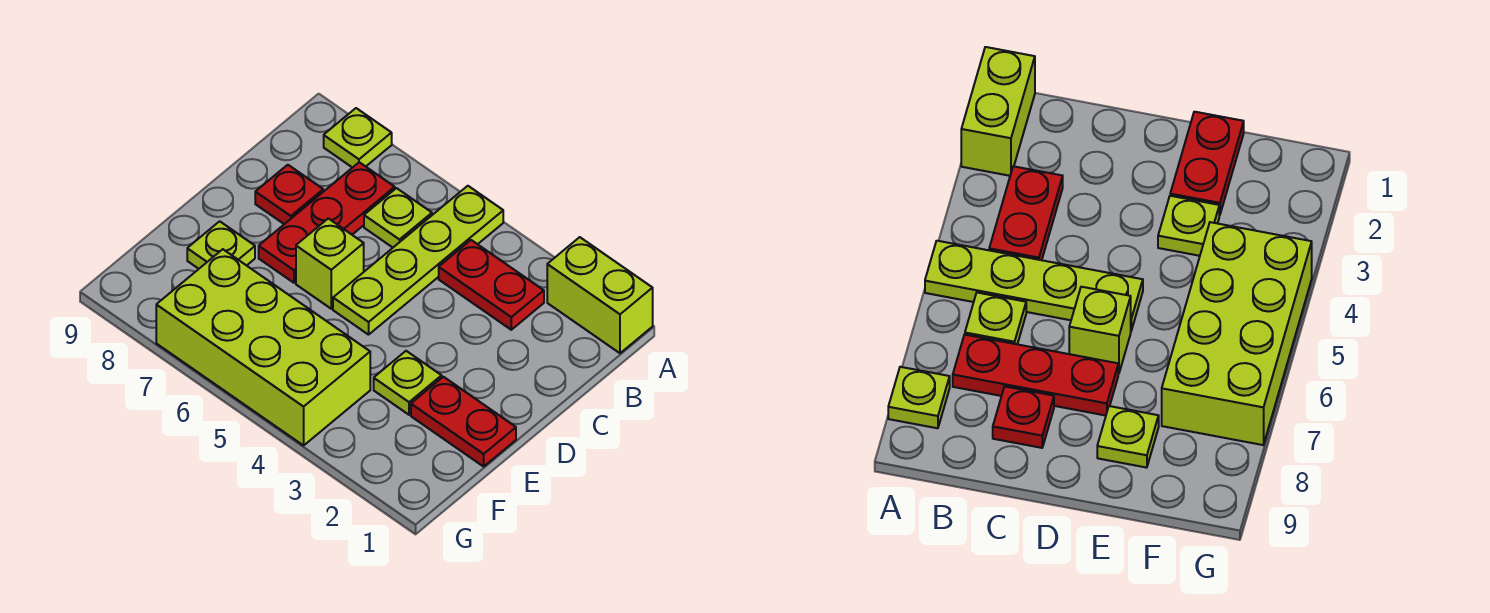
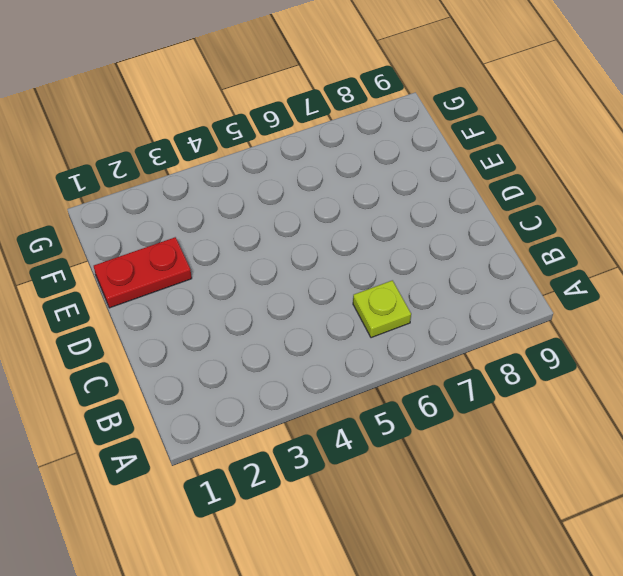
none -> lime brick A1:A2 level 1
none -> lime plate A5:D5 level 1
none -> lime plate A8 level 1

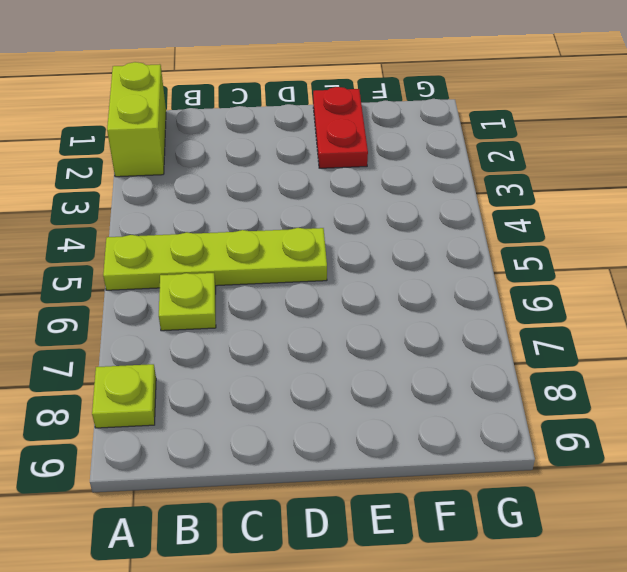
none -> red plate B3:B4 level 1
none -> red plate B7:D7 level 1
none -> red plate C8 level 1

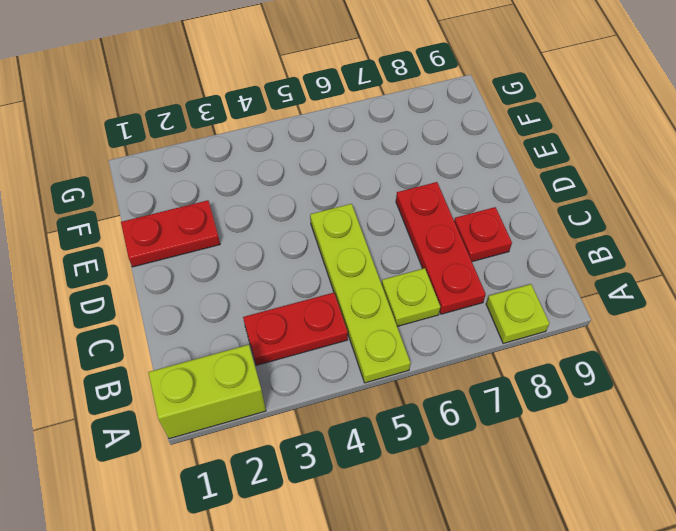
none -> lime brick D6 level 1
none -> lime plate E3 level 1
none -> lime plate E8 level 1

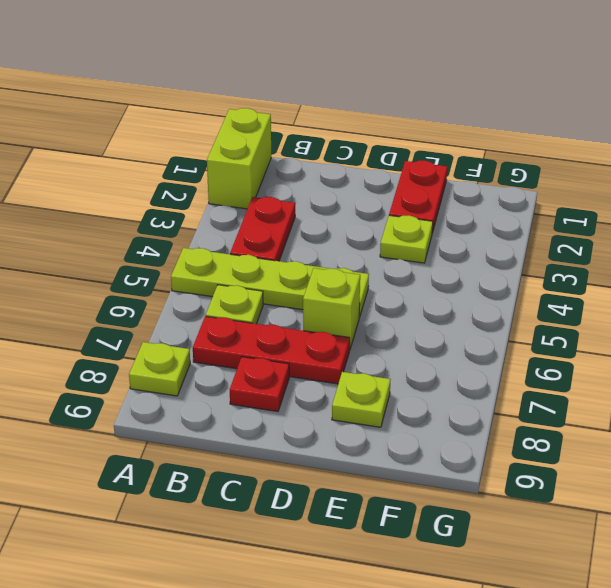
none -> lime brick F4:G7 level 1

